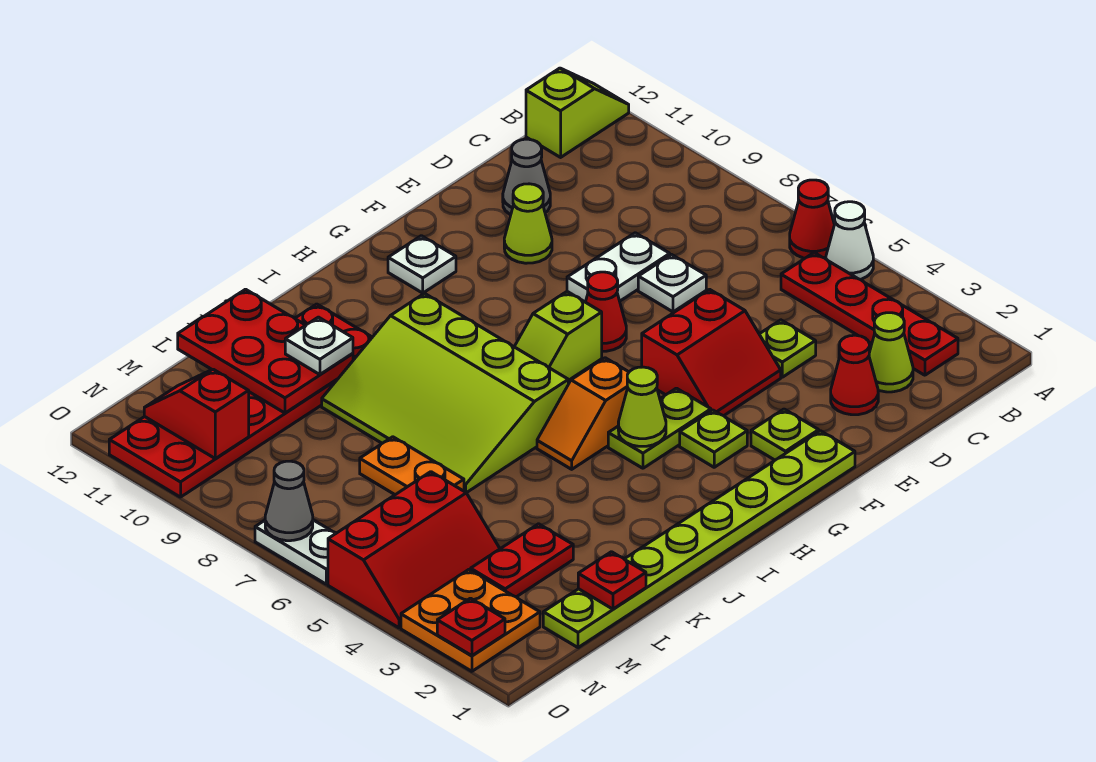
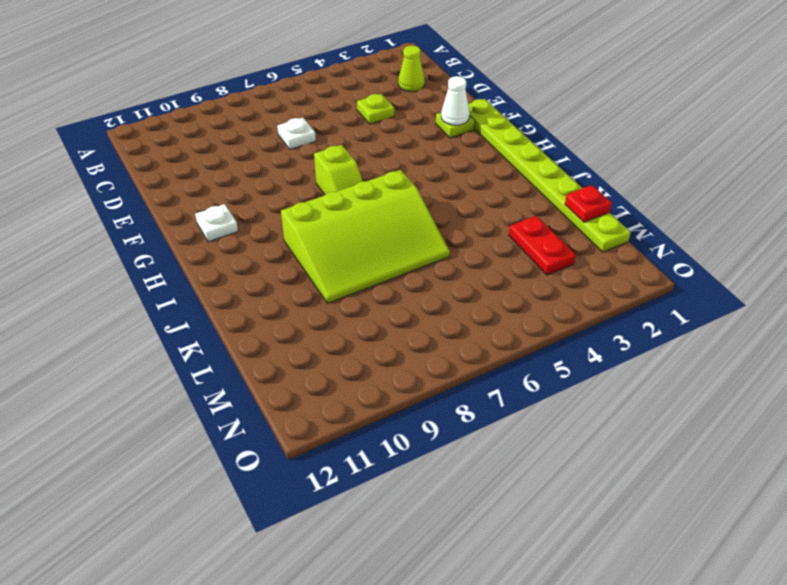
white cone F2 level 2 -> white cone A5 level 1
none -> red cone A6 level 1
none -> lime slope A12:B12 level 1 top B
none -> red plate B2:B5 level 1
none -> red cone D2 level 1

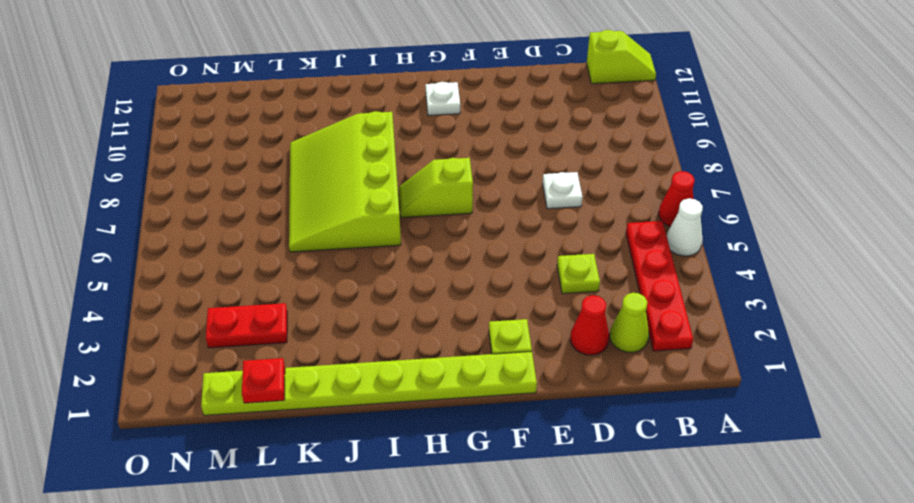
none -> white plate D8:E8 level 1
none -> grey cone D11 level 1
none -> red slope E4:F5 level 1 top 5
none -> lime cone E10 level 1

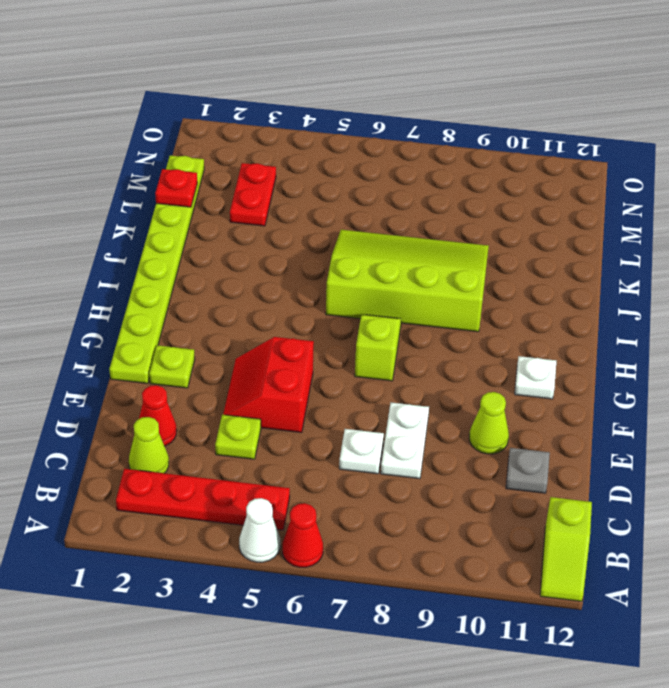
grey plate D11 level 1 -> grey cone D11 level 1
none -> red cone F7 level 1
none -> lime plate G3 level 1
none -> lime plate G4:H4 level 1
none -> orange slope H5:I5 level 1 top H

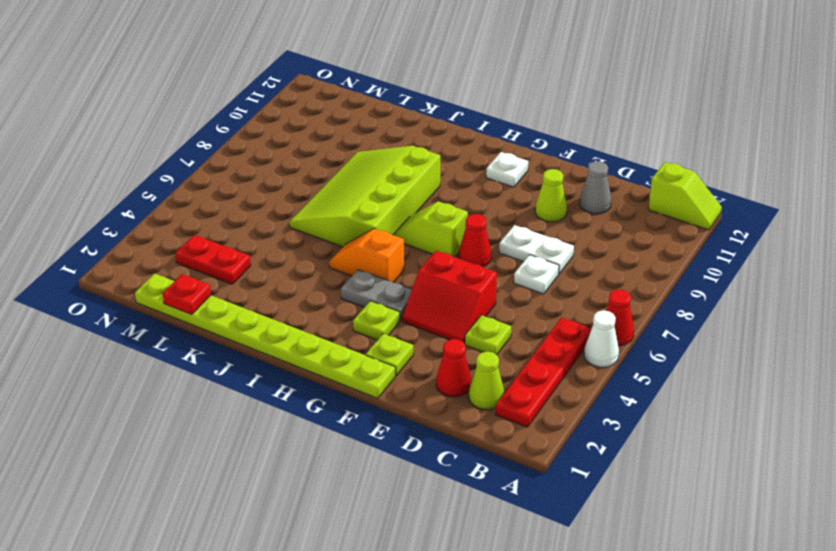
grey plate G4:H4 level 1 -> lime plate G4:H4 level 1
none -> red plate J10:O11 level 1
none -> orange plate L6:L7 level 1
none -> red slope M4:O5 level 1 top 5
none -> orange plate N2:O3 level 1

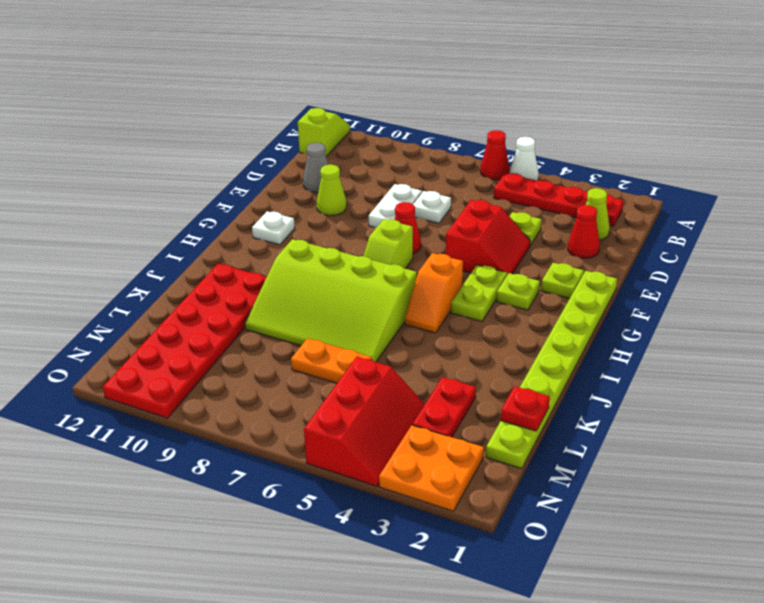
none -> white plate O6:O7 level 1
none -> lime cone H4 level 2
none -> red plate K10:L12 level 2
none -> red slope N10:N11 level 2 top 10

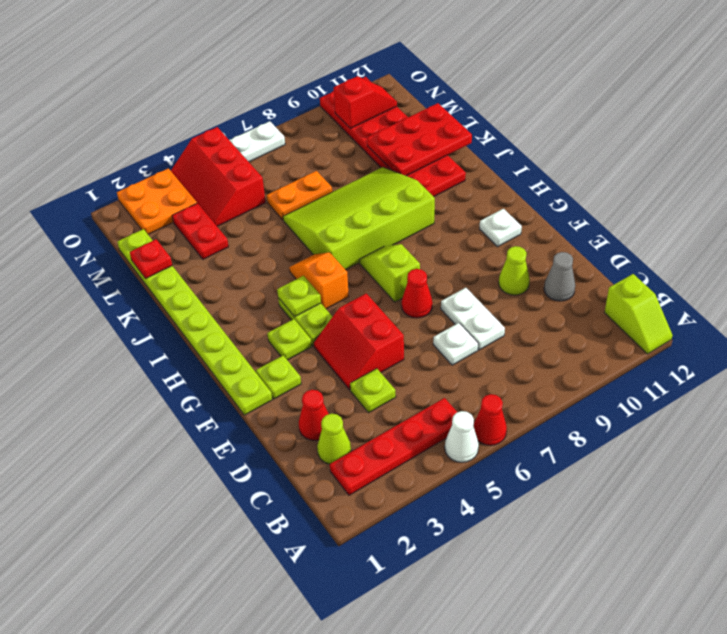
lime plate H4 level 2 -> lime cone H4 level 2
none -> red plate O2 level 2
none -> grey cone O7 level 2
none -> white plate K10 level 3

